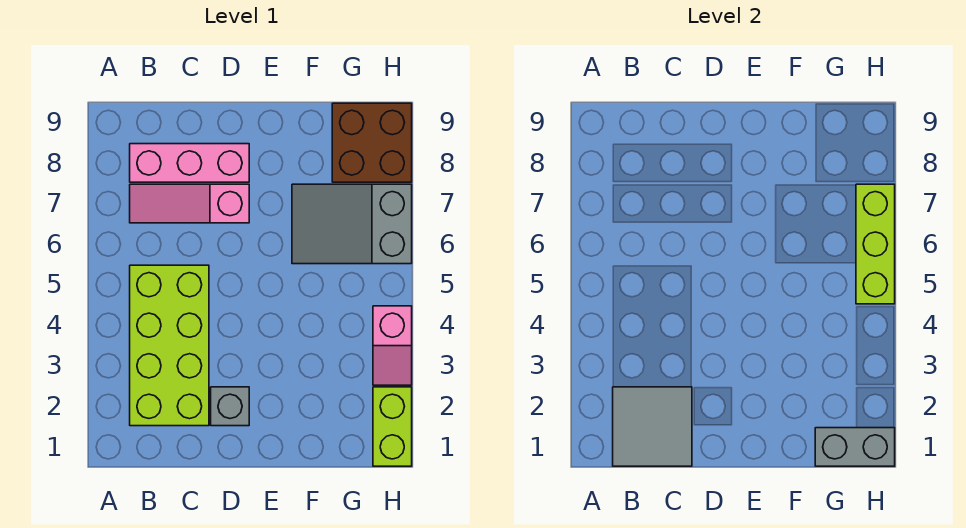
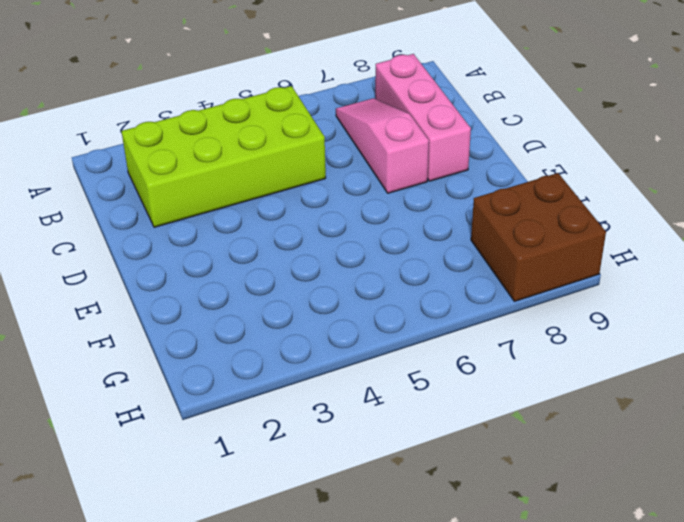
none -> grey brick D2 level 1
none -> grey slope F6:H7 level 1 top H

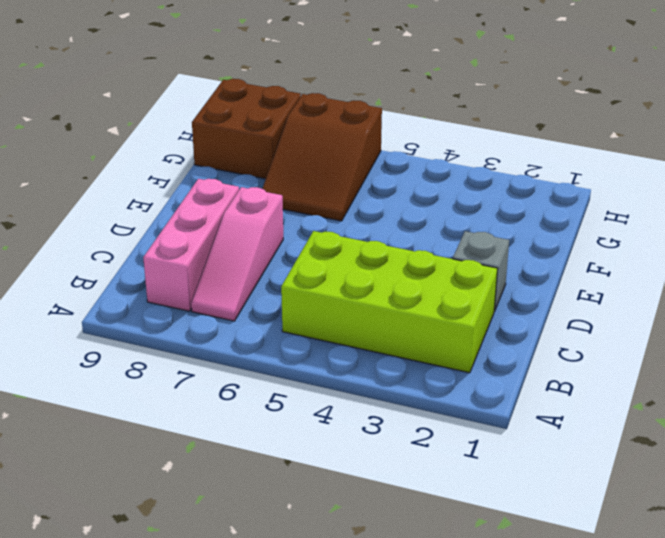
brown slope F6:H7 level 1 top H -> grey slope F6:H7 level 1 top H
none -> lime brick H1:H2 level 1
none -> pink slope H3:H4 level 1 top 4

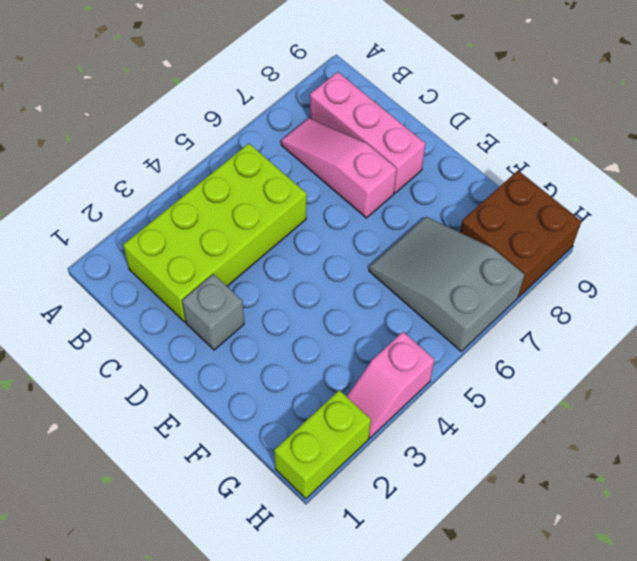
none -> grey tile B1:C2 level 2
none -> grey brick G1:H1 level 2

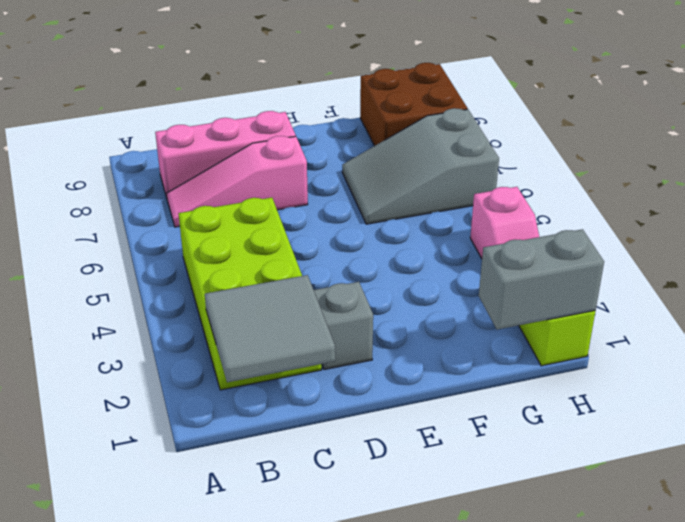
none -> lime brick H5:H7 level 2

